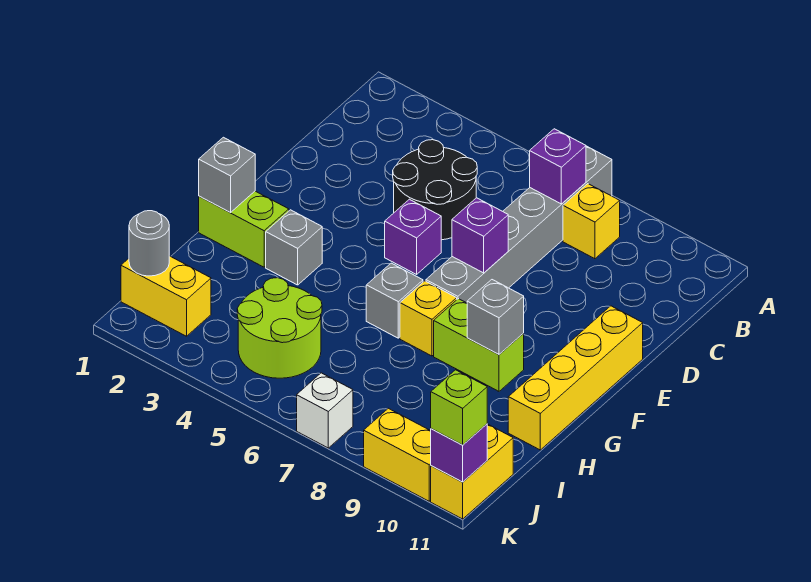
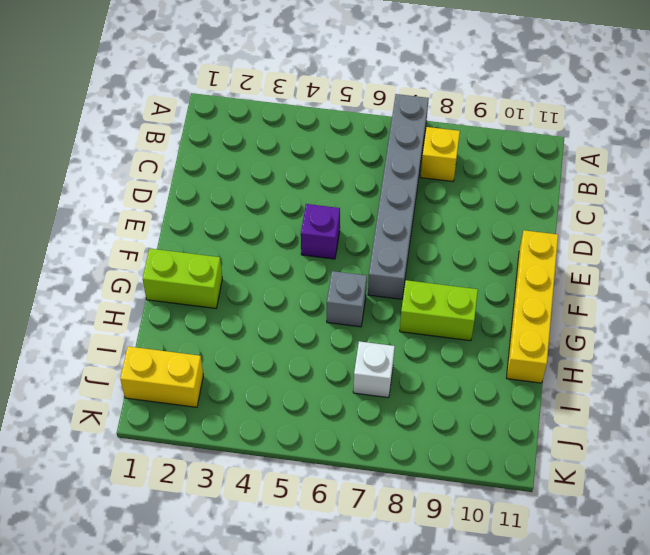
white brick I7 level 1 -> white brick K7 level 1
none -> black round brick C4:D5 level 1
none -> grey brick G3 level 1
none -> yellow brick G7 level 1

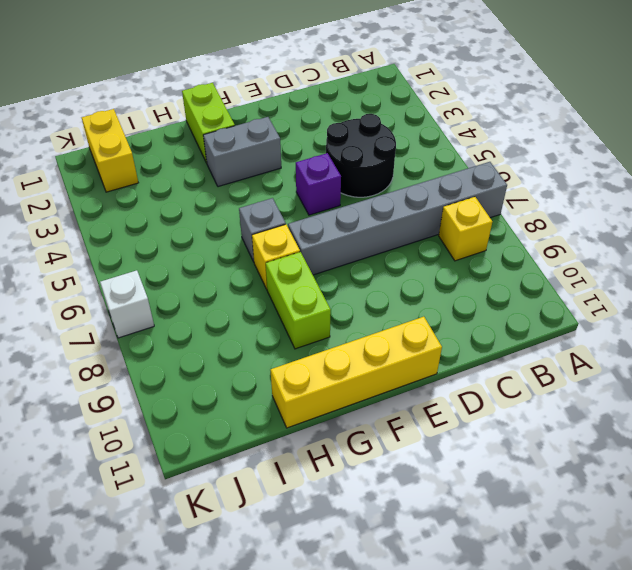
grey brick F3:G3 level 1 -> grey brick G3 level 1
none -> lime round brick I4:J5 level 1
none -> yellow brick J11:K11 level 1
none -> yellow brick K9:K10 level 1

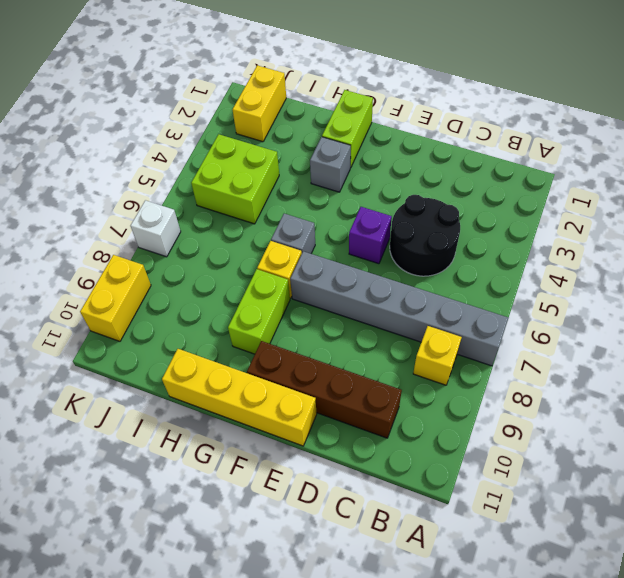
brown brick C10:F10 level 1 -> none
lime brick I4:J5 level 1 -> lime round brick I4:J5 level 1
none -> yellow brick J11:K11 level 1
none -> purple brick B7 level 2
none -> purple brick E7 level 2

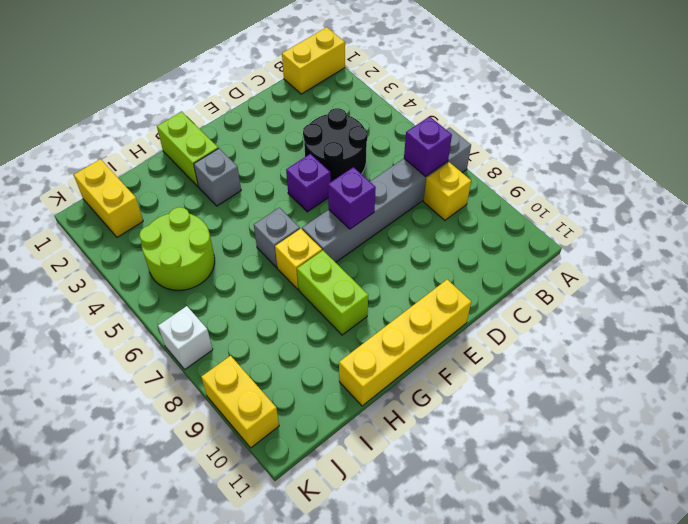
yellow brick A1:B1 level 1 -> yellow brick J11:K11 level 1
none -> grey brick G1 level 2
none -> grey brick G9 level 2
none -> grey round brick J1 level 2

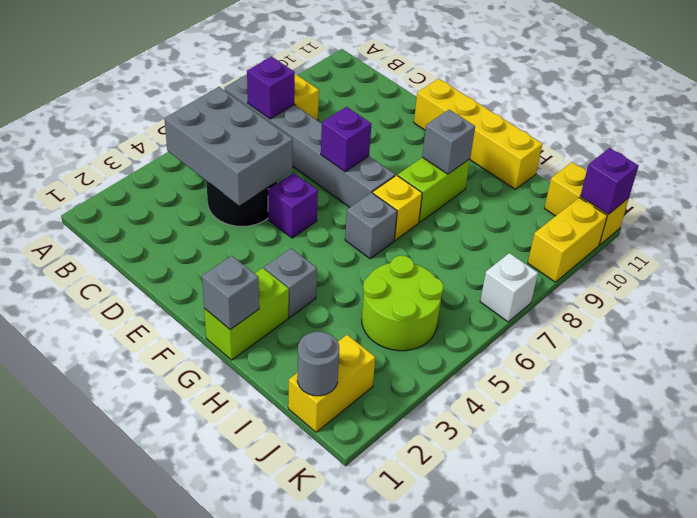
grey brick B4:D5 level 2 -> none
none -> lime brick K11 level 3

